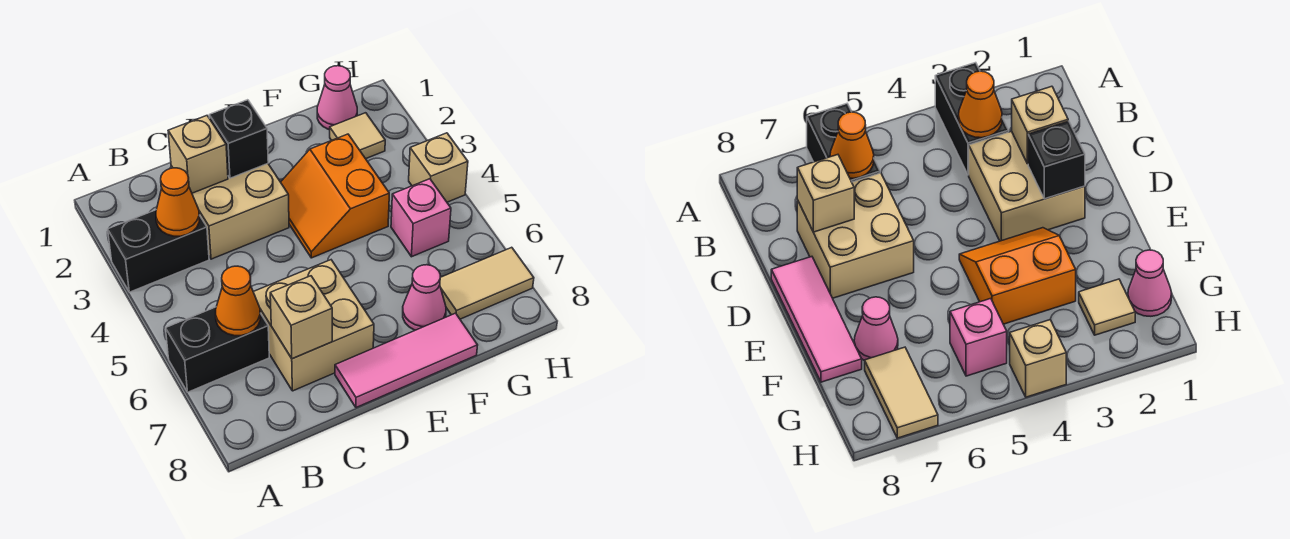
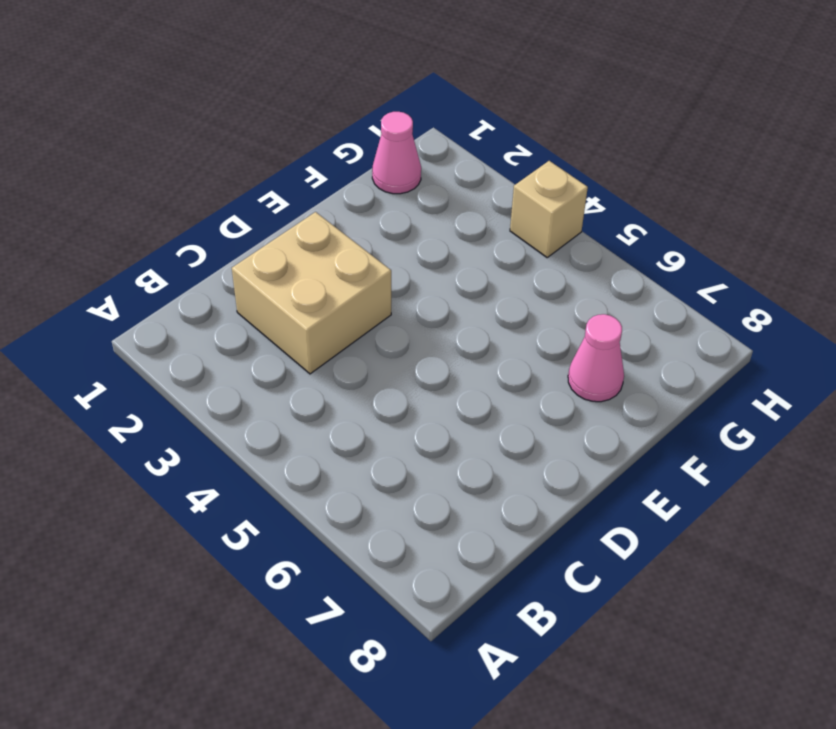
none -> black brick A3:B3 level 1
none -> black brick A6:B6 level 1
none -> tan brick C6:D7 level 1

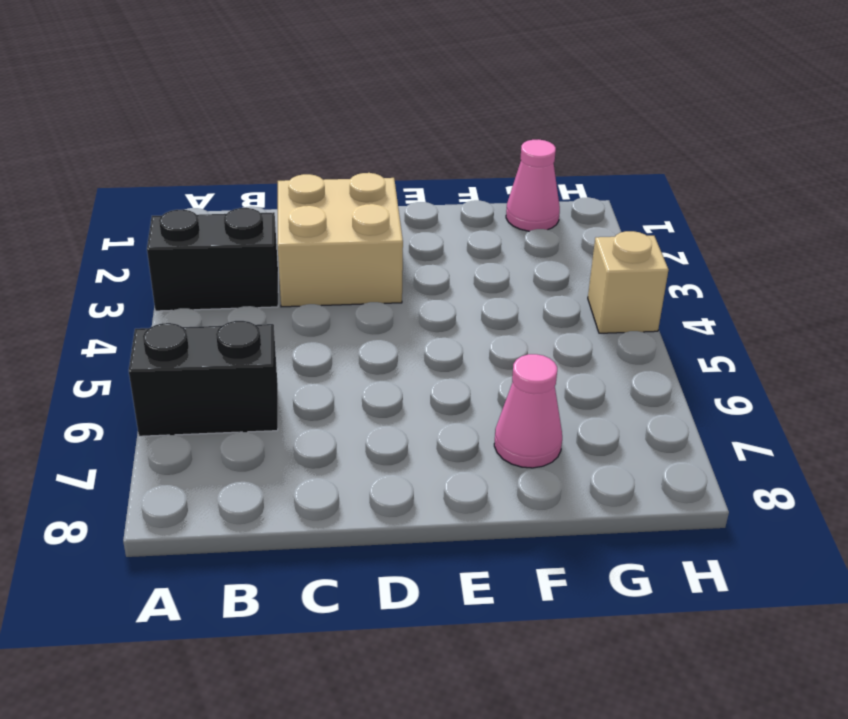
none -> tan brick C6:D7 level 1
none -> pink tile D8:F8 level 1
none -> orange slope E3:F4 level 1 top F

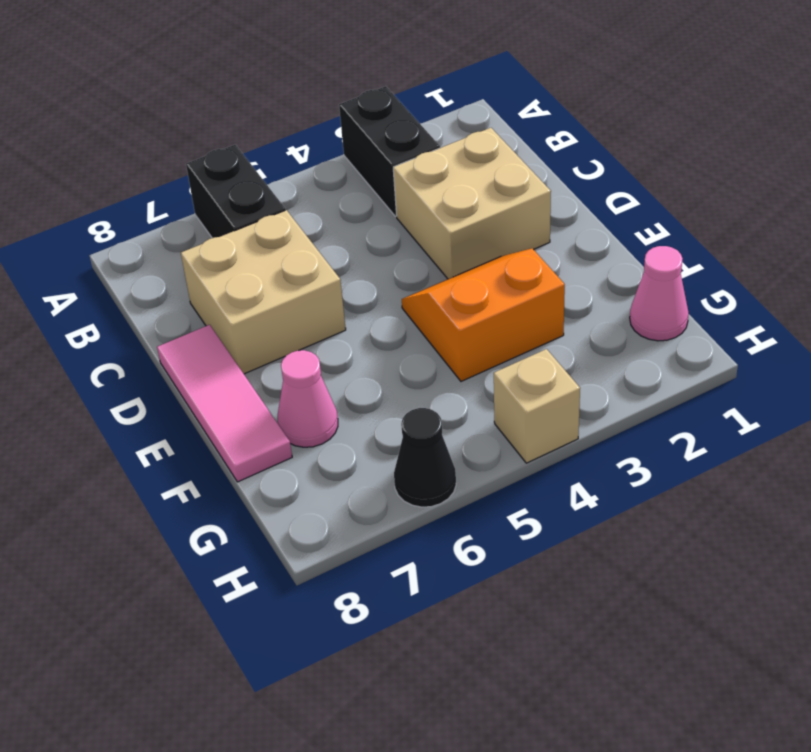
black cone H6 level 1 -> none
none -> tan tile G2 level 1
none -> pink brick G5 level 1
none -> tan tile G7:H7 level 1

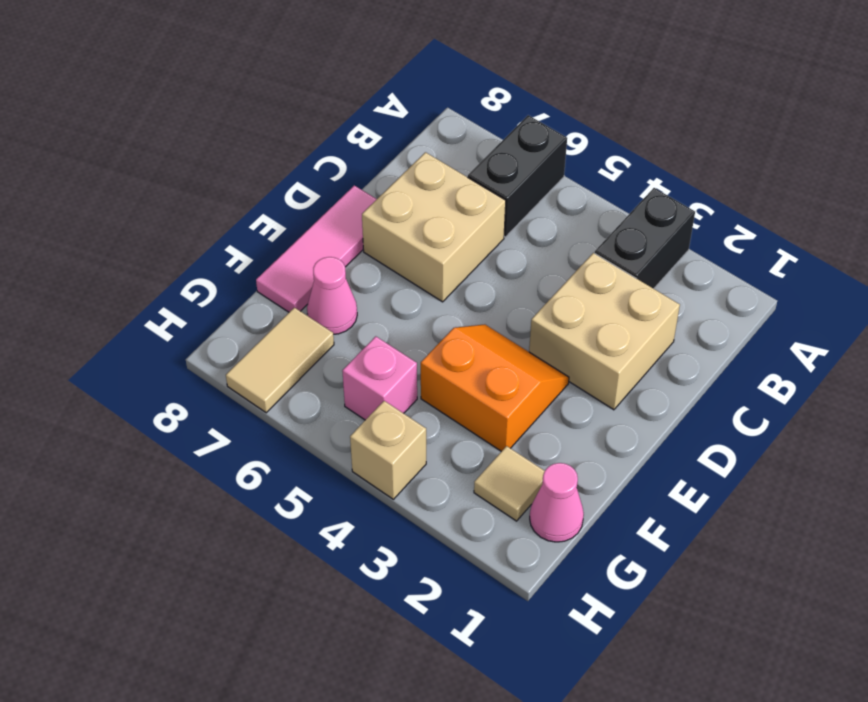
none -> orange cone B3 level 2
none -> orange cone B6 level 2
none -> tan brick C2 level 2

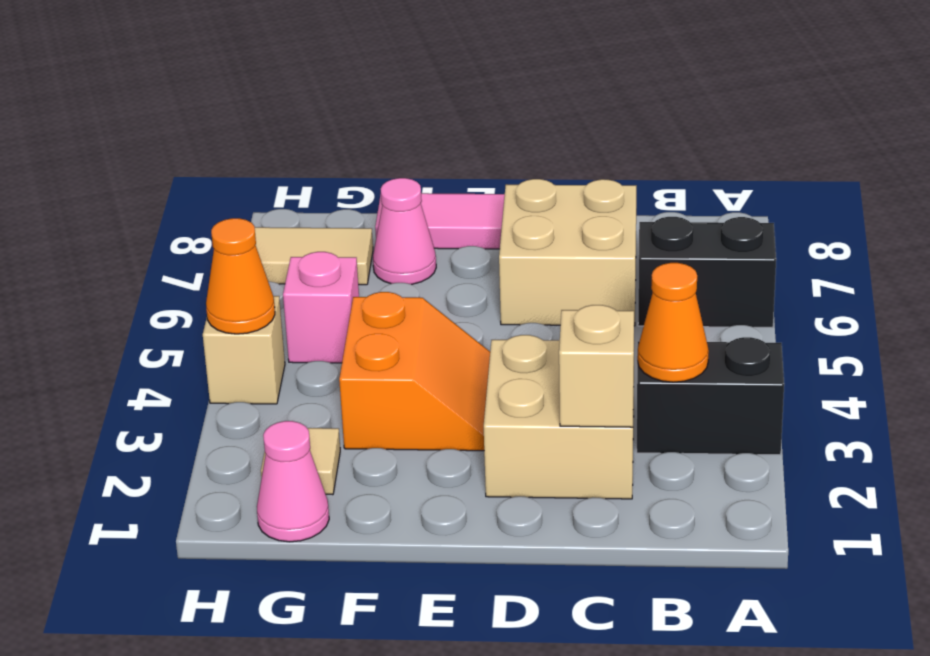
orange cone H4 level 2 -> orange cone B6 level 2
none -> tan brick C7 level 2
none -> black brick D2 level 2

